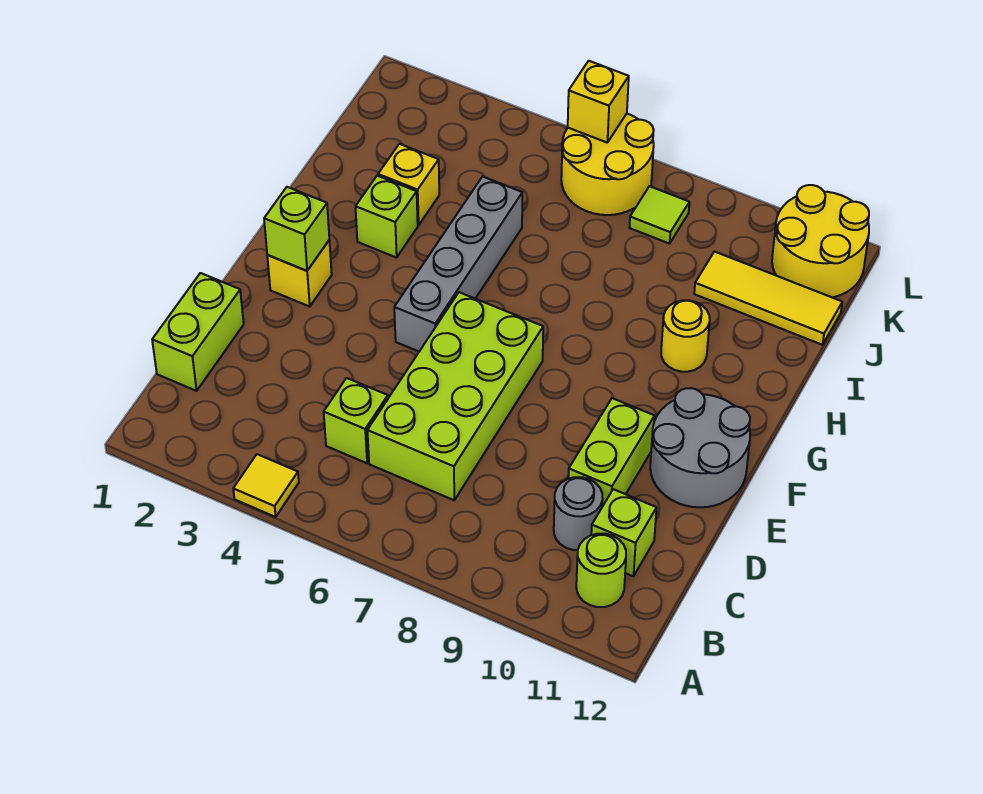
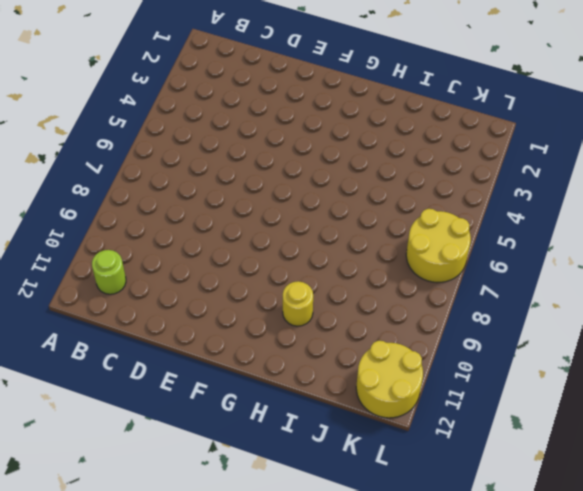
none -> yellow tile A4 level 1
none -> lime brick C1:D1 level 1
none -> lime brick C5 level 1

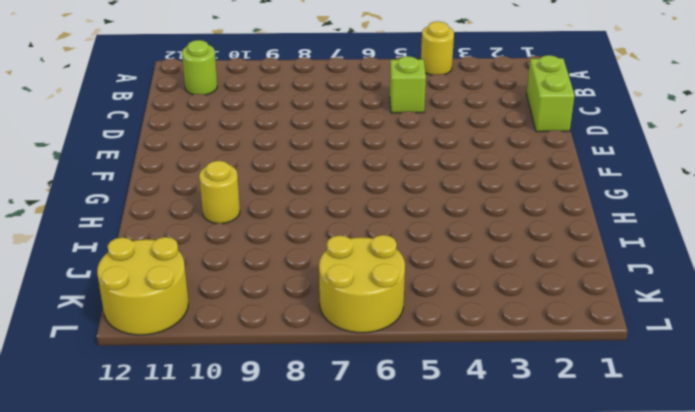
yellow round brick A4 level 1 -> yellow tile A4 level 1
none -> lime brick C6:F7 level 1
none -> grey round brick C10 level 1
none -> lime brick C11 level 1

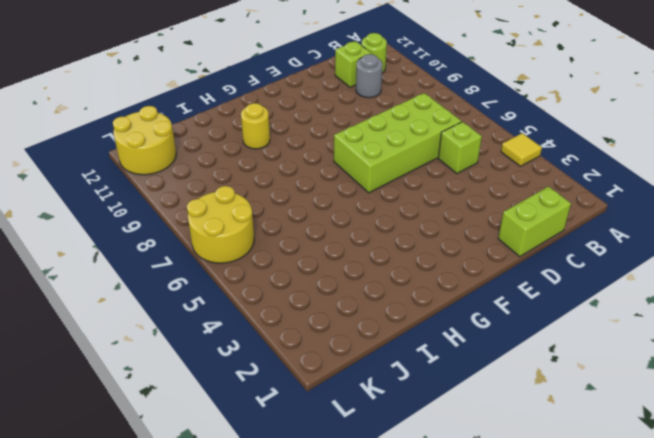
none -> lime brick D10:E10 level 1
none -> grey round brick E11:F12 level 1
none -> yellow brick F2 level 1

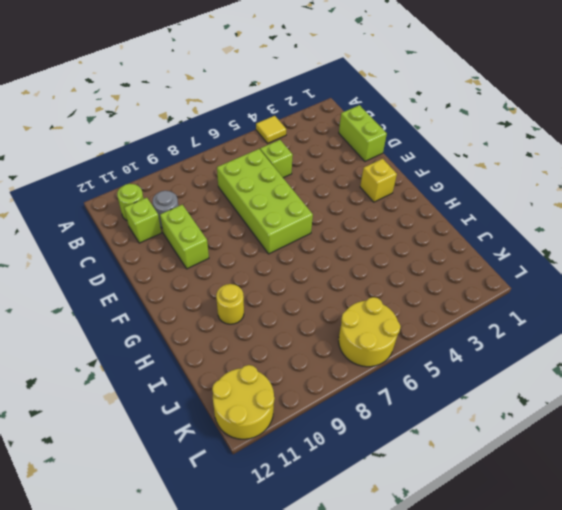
none -> grey round brick E11:F12 level 1
none -> grey brick F5:I5 level 1
none -> lime brick H3 level 1

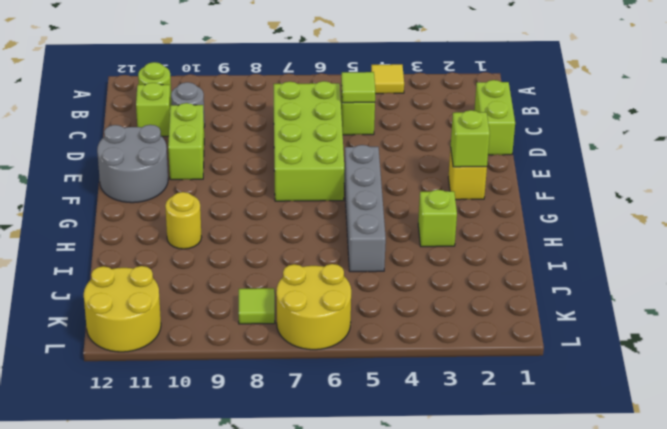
lime tile C5 level 2 -> none
none -> yellow brick I3 level 1
none -> yellow tile J10:J12 level 1
none -> yellow brick L6 level 2

